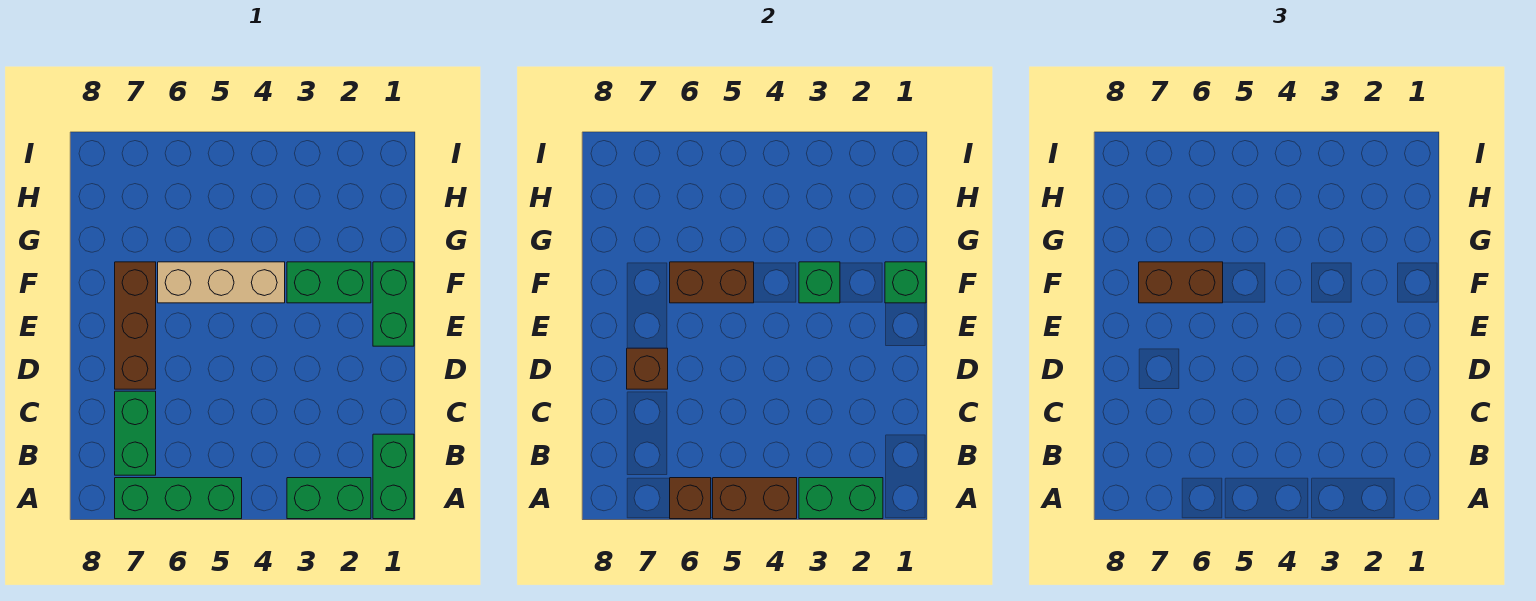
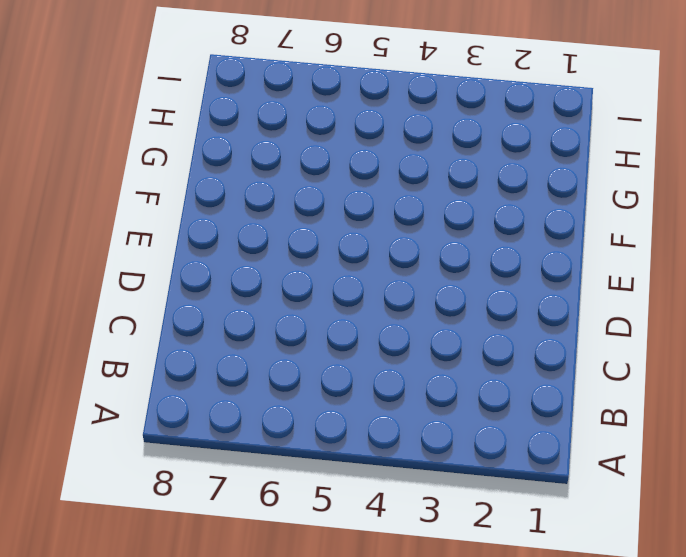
none -> green brick A1:B1 level 1
none -> green brick A2:A3 level 1
none -> green brick A5:A7 level 1

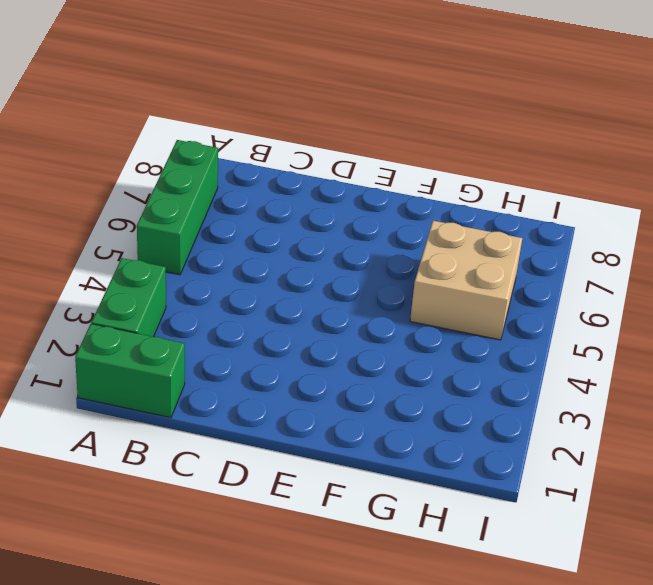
tan brick G5:H6 level 1 -> none
none -> green brick B7:C7 level 1
none -> brown brick D7:F7 level 1
none -> green brick E1:F1 level 1

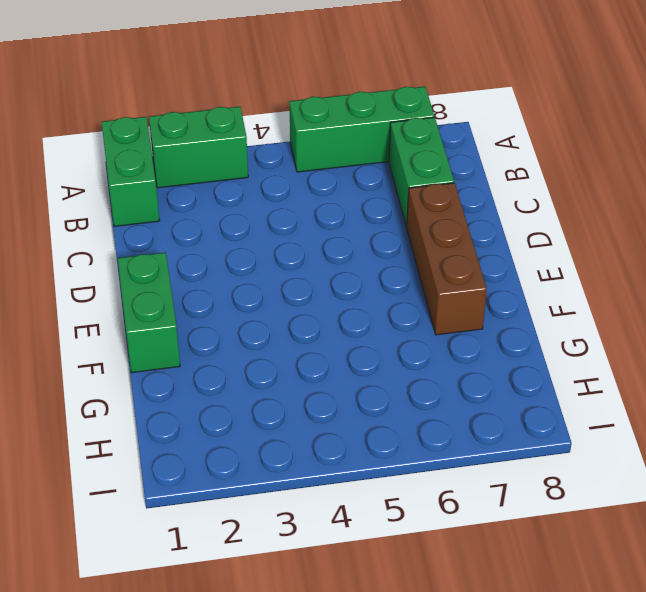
none -> green brick F2:F3 level 1
none -> tan brick F4:F6 level 1
none -> green brick A2:A3 level 2

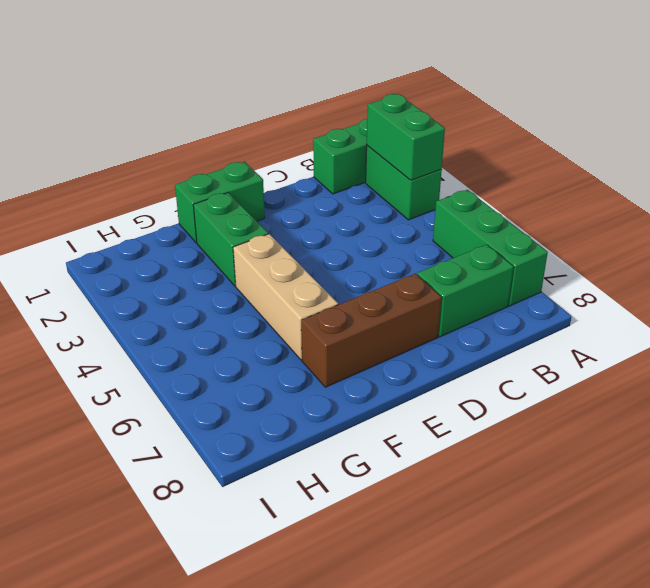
none -> brown brick A4:A5 level 2
none -> brown brick A6 level 2
none -> brown brick D7 level 2

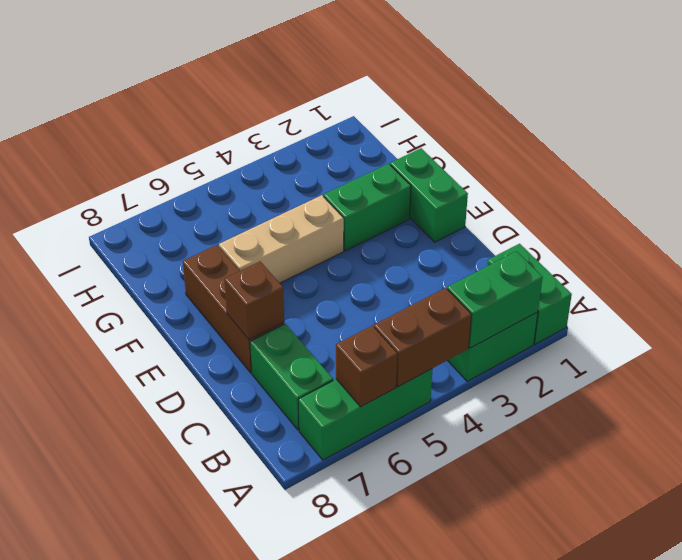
none -> green brick F1 level 2
none -> green brick F3 level 2
none -> brown brick F5:F6 level 2

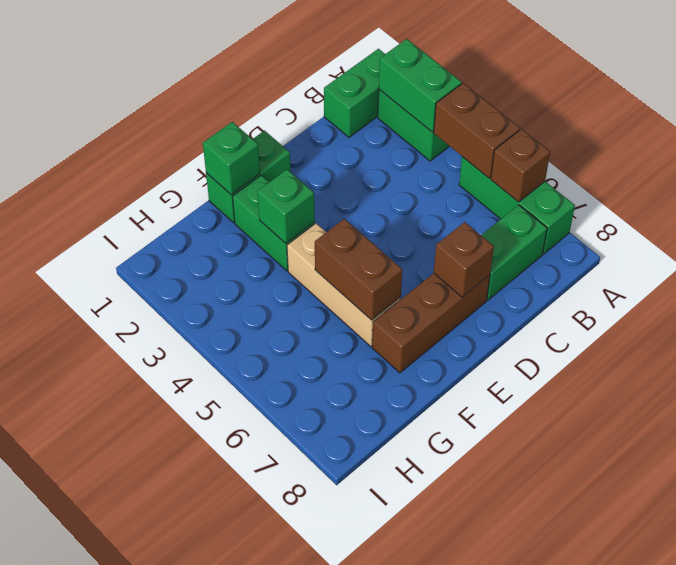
none -> brown brick F6:F7 level 3

